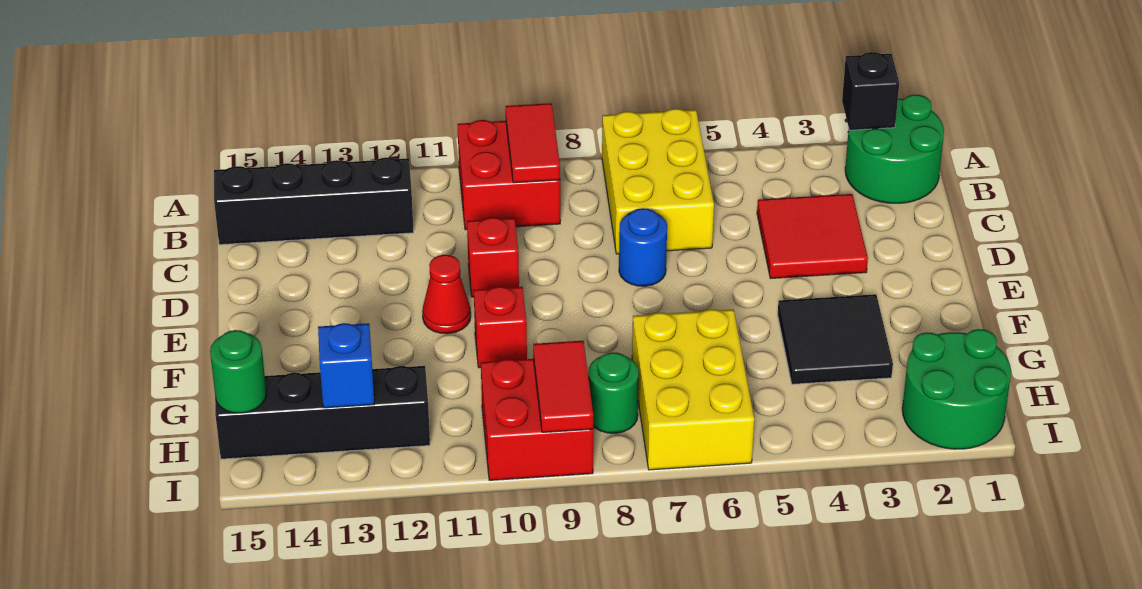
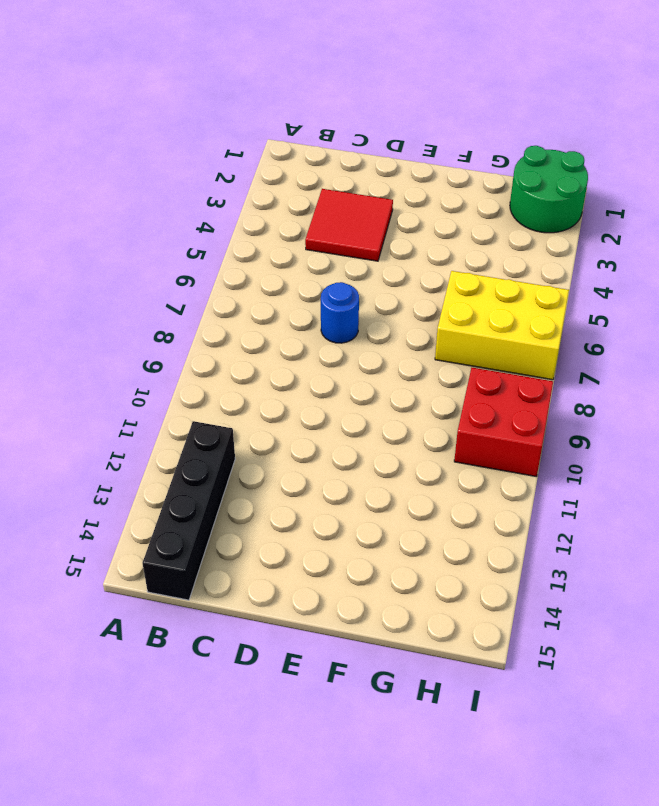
none -> green round brick A1:B2 level 1
none -> yellow brick A6:C7 level 1
none -> red brick A9:B10 level 1

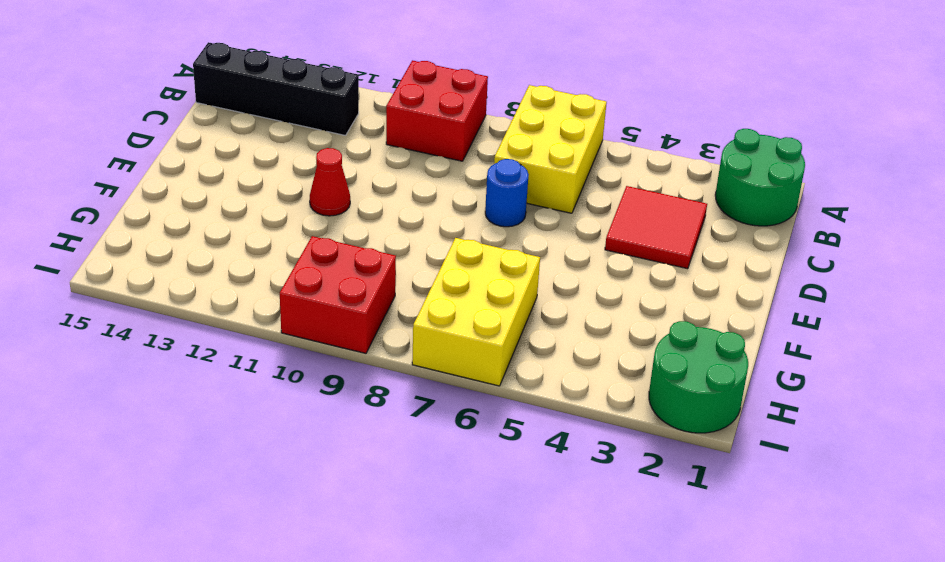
none -> red brick D10 level 1
none -> black tile F3:G4 level 1
none -> red brick F10 level 1

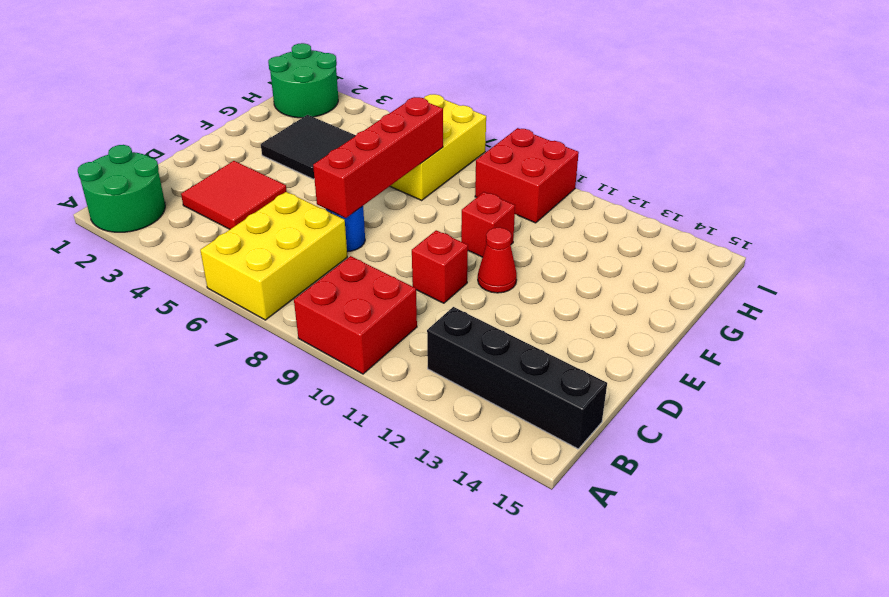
red brick D7:G7 level 2 -> none
none -> green round brick H8 level 1
none -> black brick H12:H15 level 1
none -> black brick A2 level 2

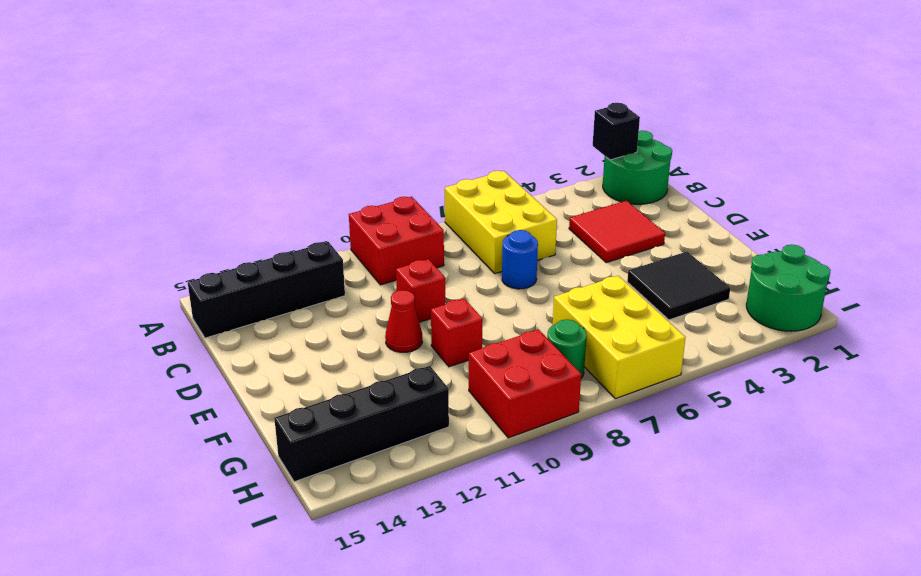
none -> red tile A9:B9 level 2
none -> red tile H9:I9 level 2
none -> blue brick H13 level 2

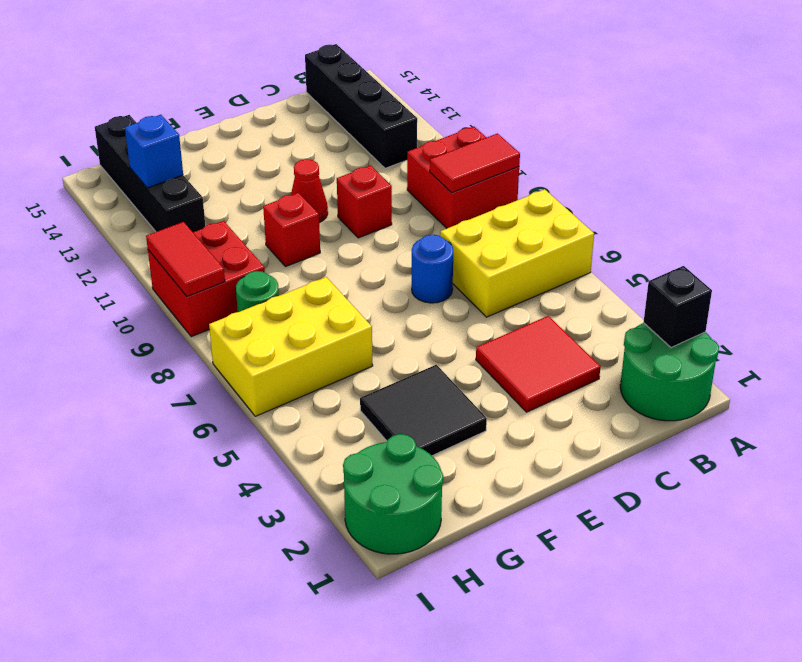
red tile I9:I10 level 2 -> red tile H9:I9 level 2
none -> green round brick H15 level 2

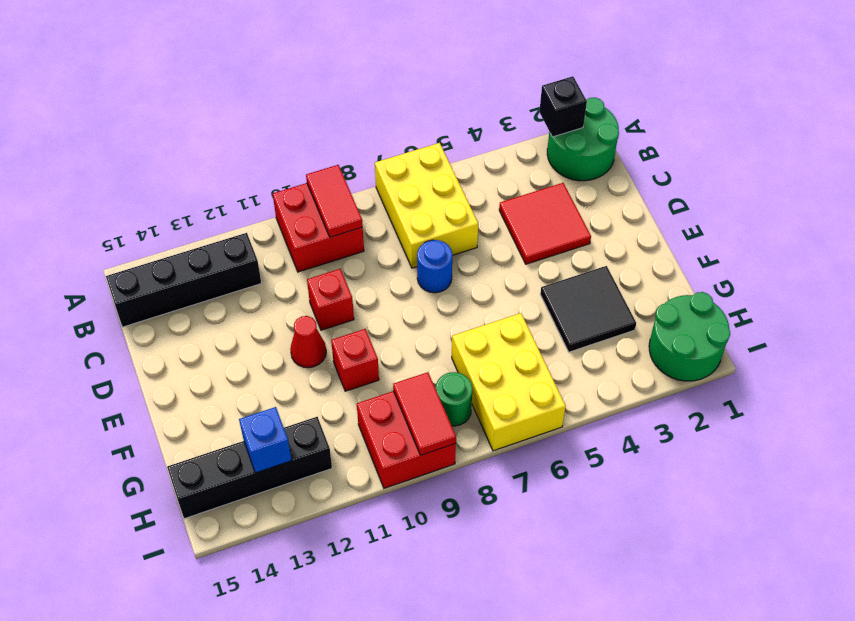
none -> green round brick H15 level 2

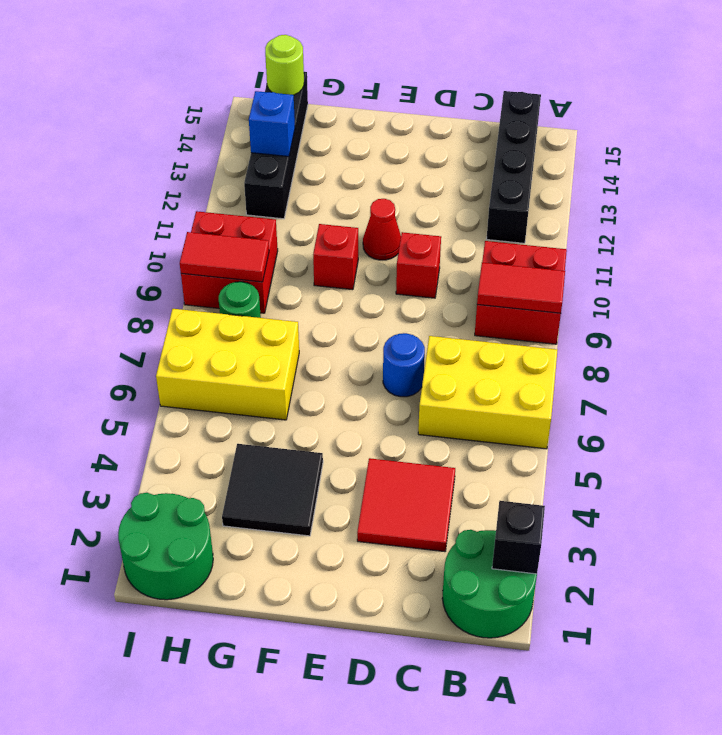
lime round brick H15 level 2 -> green round brick H15 level 2

